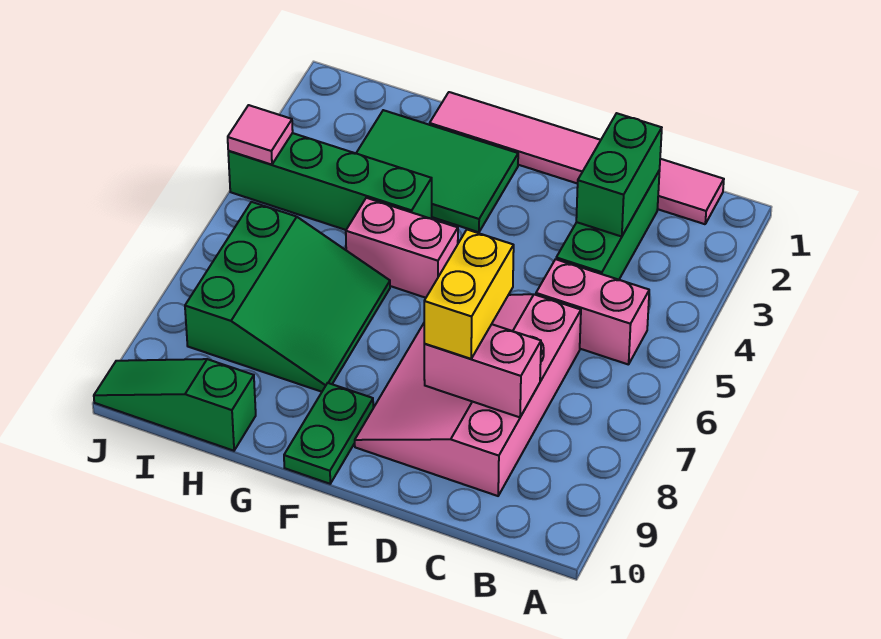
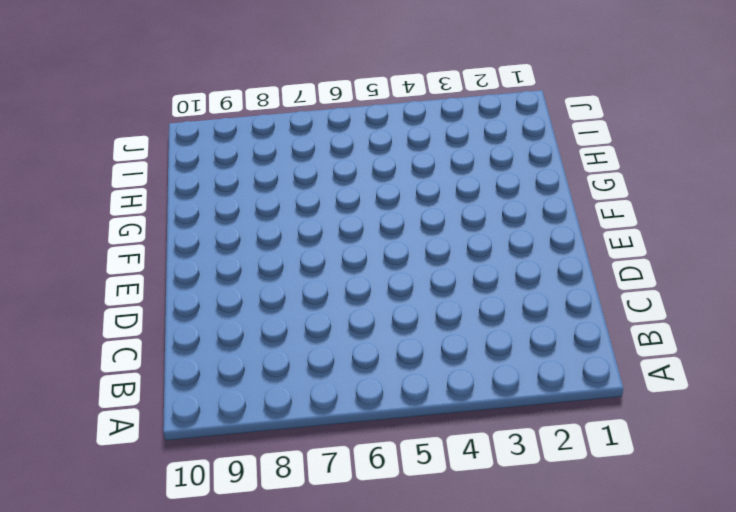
none -> pink tile B1:G1 level 1
none -> pink brick B5:C5 level 1
none -> green brick C2:C4 level 1

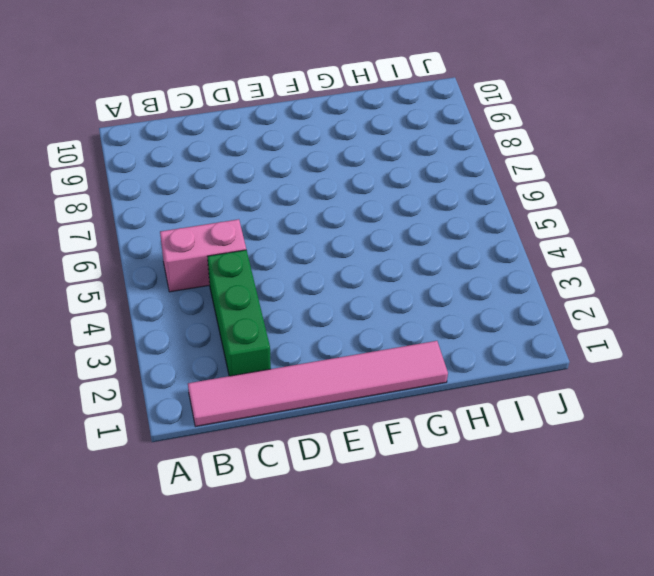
none -> pink slope C6:E9 level 1 top C
none -> green tile F2:H3 level 1
none -> pink brick F5:G5 level 1

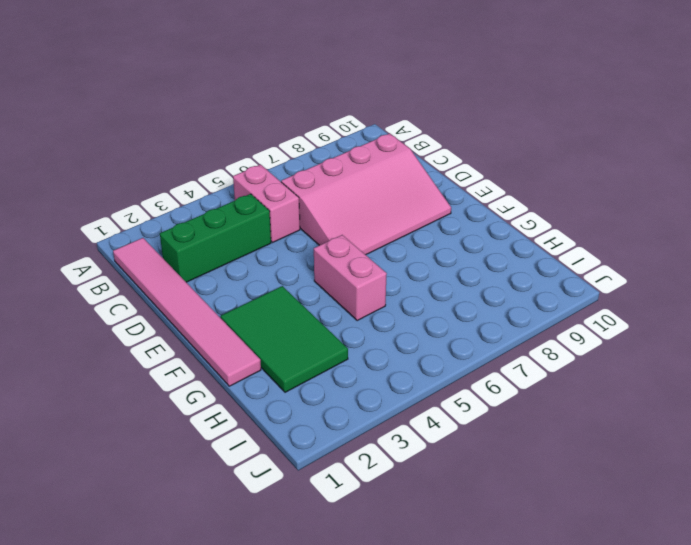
none -> green plate F9:F10 level 1
none -> green brick G4:J4 level 1
none -> green slope G6:I8 level 1 top I

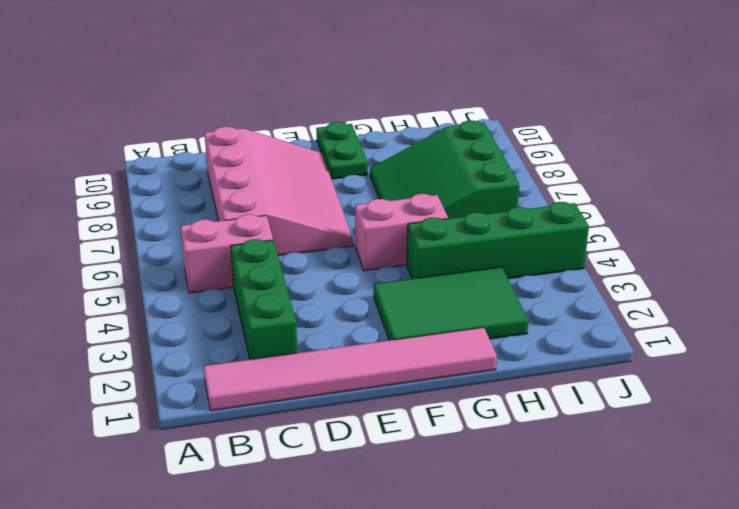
none -> green slope H10:J10 level 1 top H
none -> green brick C2:C3 level 2
none -> pink brick C8:D8 level 2

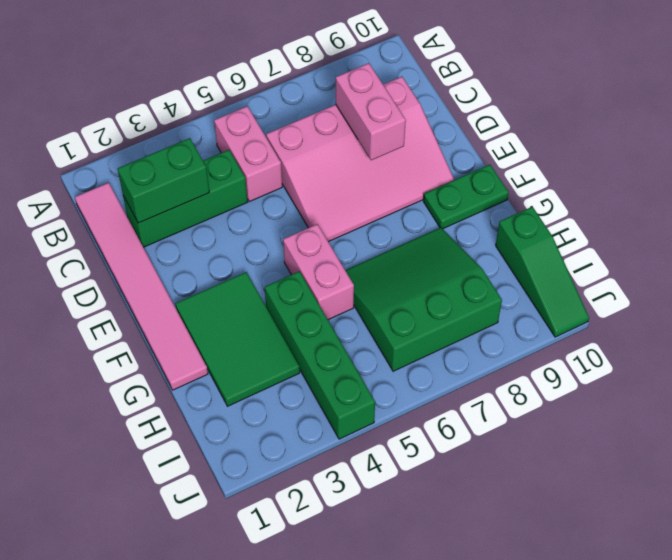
none -> pink tile J4 level 2
none -> yellow brick D7:D8 level 3

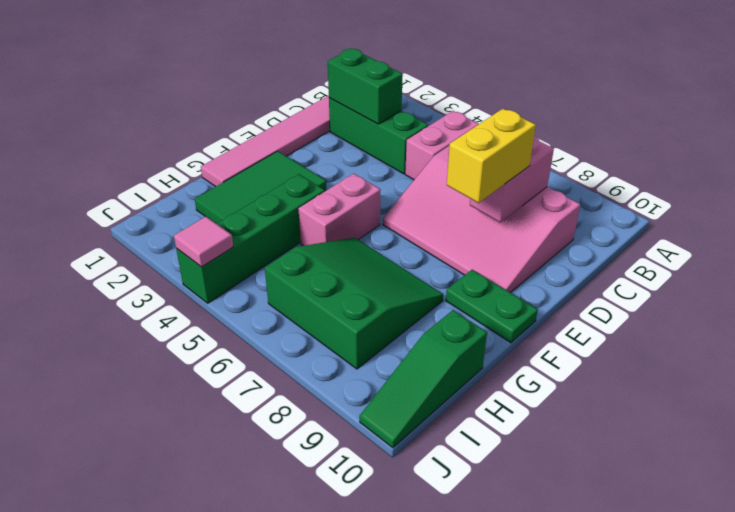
yellow brick D8:E8 level 3 -> yellow brick D7:D8 level 3

